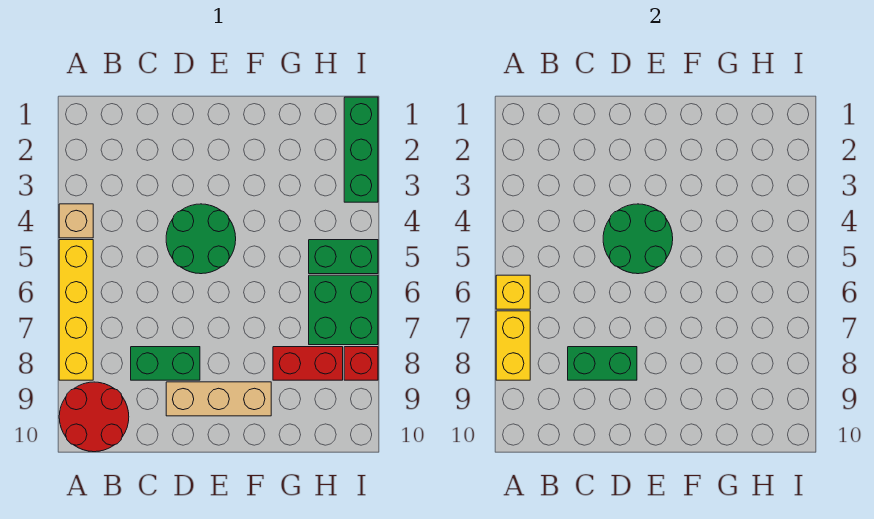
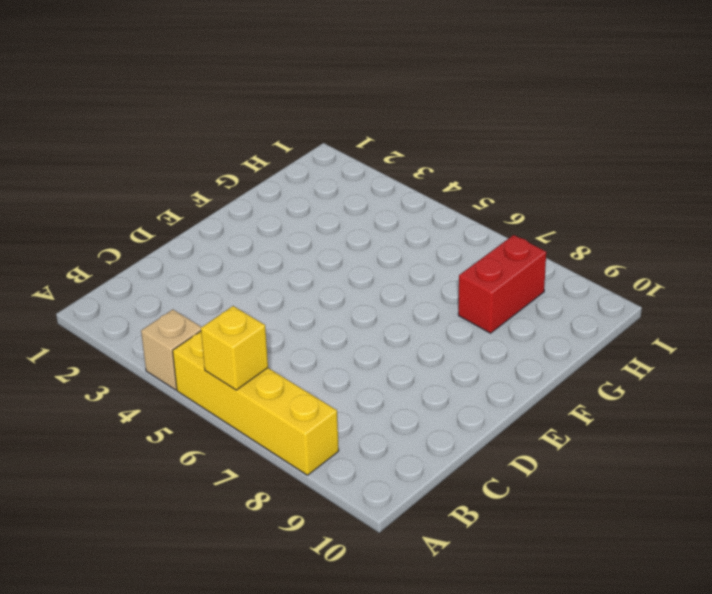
none -> red round brick A9:B10 level 1
none -> green brick C8:D8 level 1
none -> green round brick D4:E5 level 1

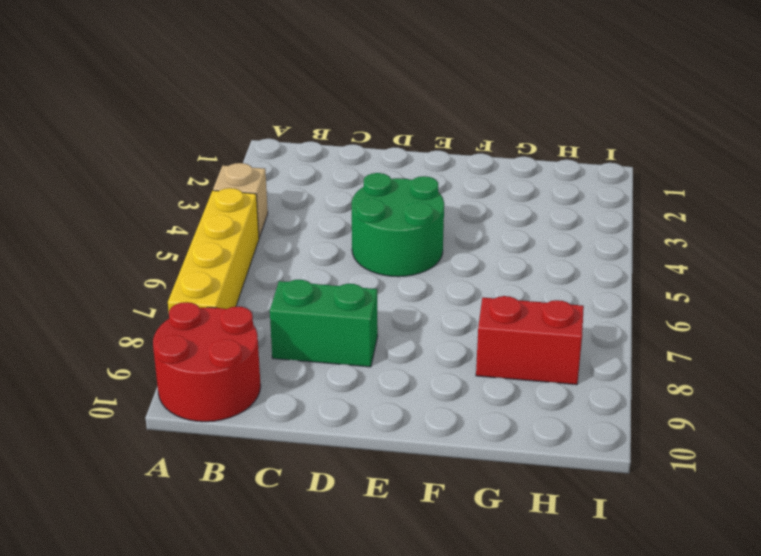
none -> tan brick D9:F9 level 1
none -> green brick H5:I5 level 1
none -> green brick H6:I7 level 1

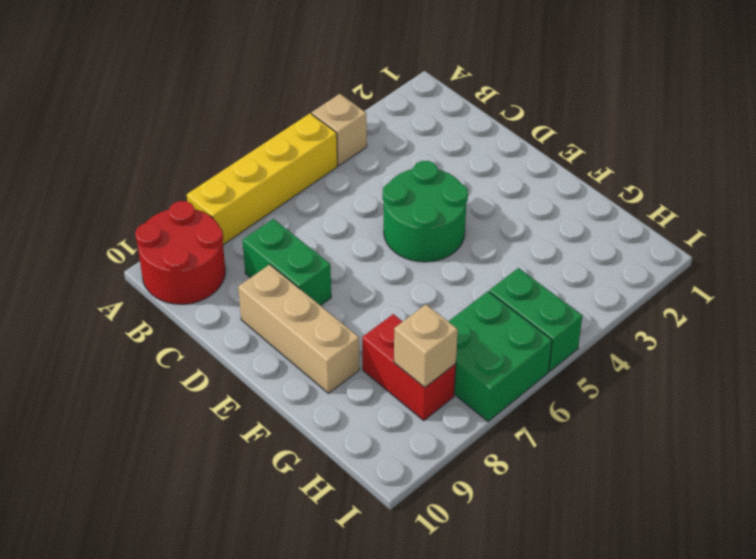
tan brick H8 level 2 -> none
none -> green brick I1:I3 level 1
none -> red brick I8 level 1
none -> yellow brick A6 level 2

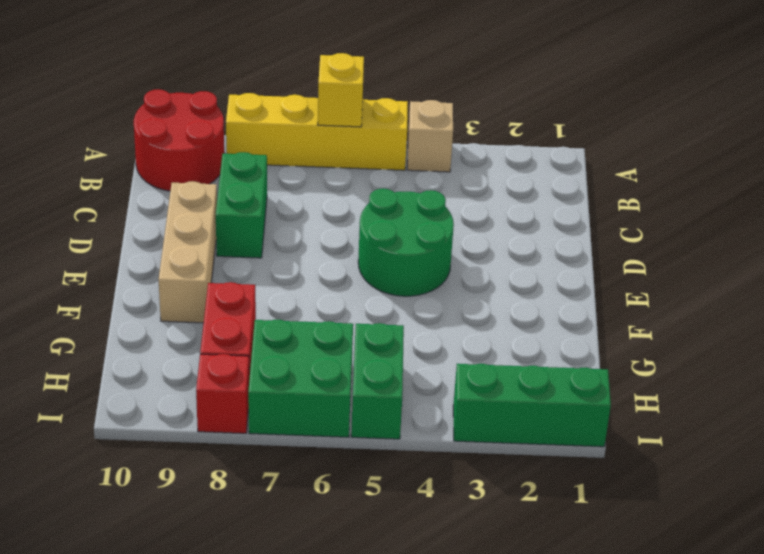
none -> yellow brick A7:A8 level 2
none -> green brick C8:D8 level 2
none -> green round brick D4:E5 level 2

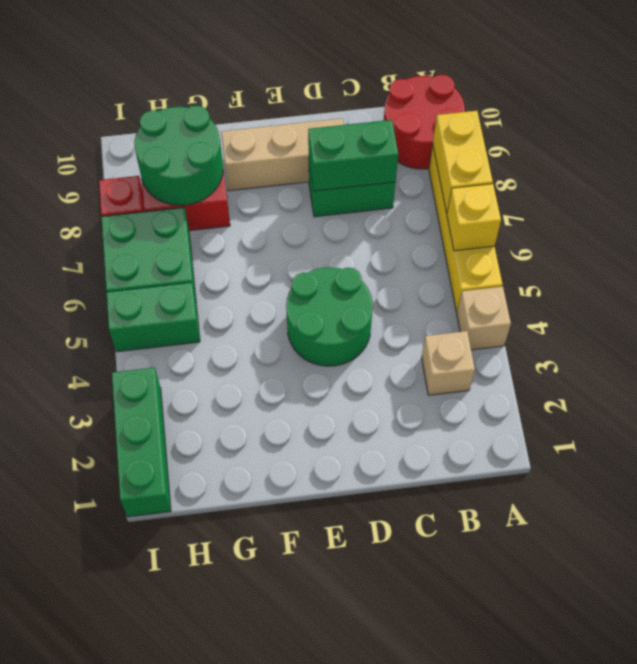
tan brick B3 level 1 -> none
green round brick G8:H9 level 2 -> green round brick D4:E5 level 2

